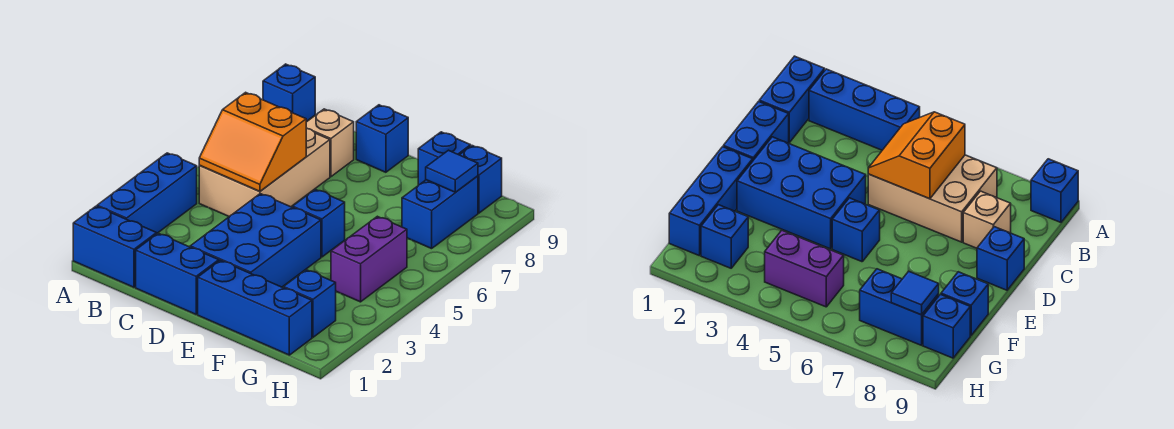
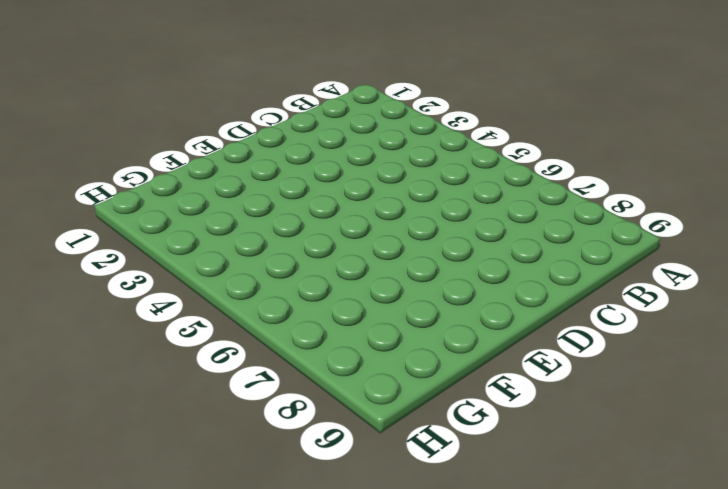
none -> blue brick A1:B1 level 1
none -> blue brick A2:A4 level 1
none -> blue brick A9 level 1

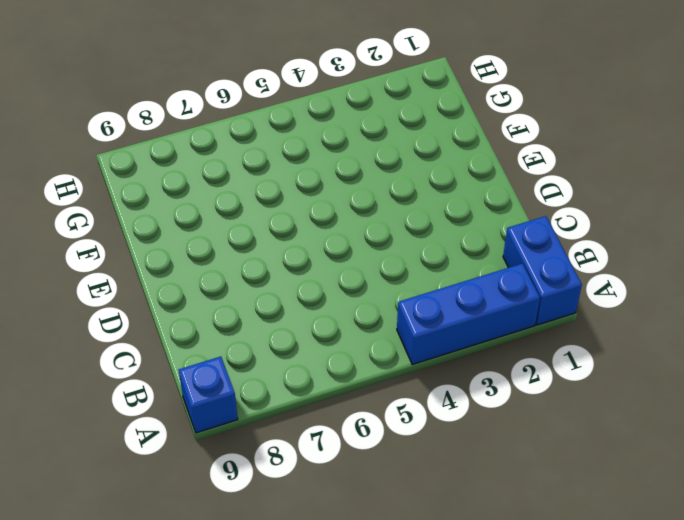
none -> tan brick B5:C7 level 1
none -> blue brick C1:D1 level 1
none -> tan brick C8 level 1

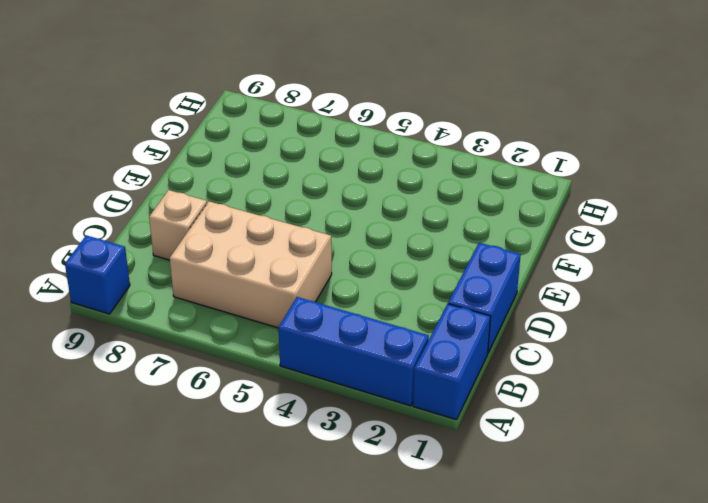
none -> blue brick D2:E4 level 1
none -> blue brick D9 level 1
none -> blue brick E1:G1 level 1

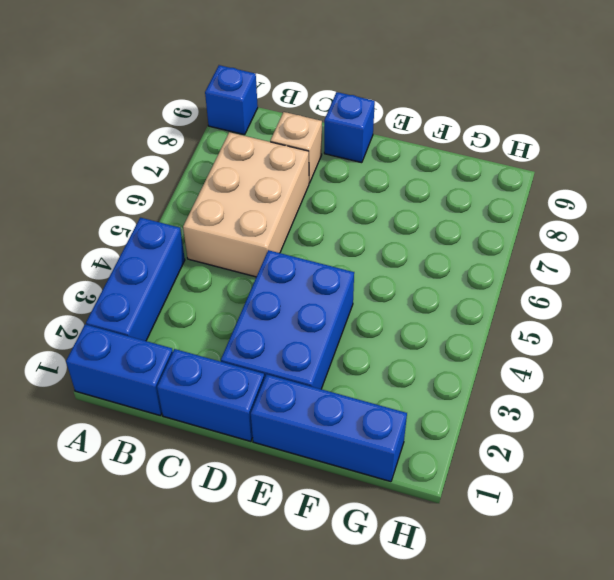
none -> blue brick E5 level 1
none -> blue brick F9 level 1
none -> blue brick G2 level 1

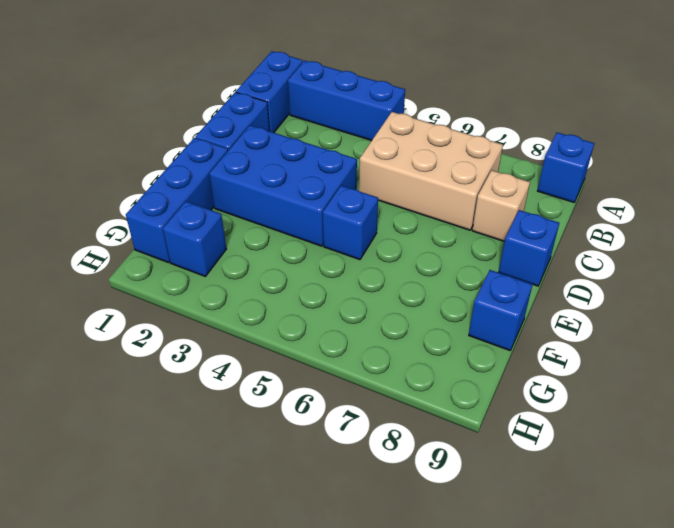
none -> purple brick G4:G5 level 1
none -> blue brick G7:G8 level 1
none -> blue brick G9 level 1

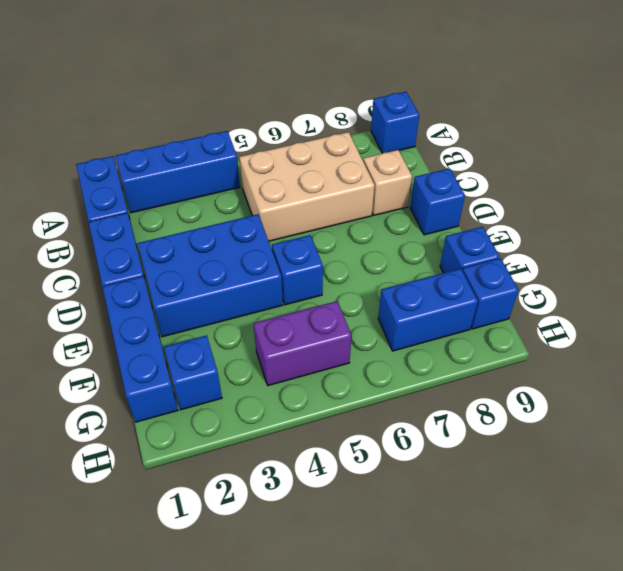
none -> orange slope B5:C6 level 2 top 6
none -> blue tile G8 level 2

